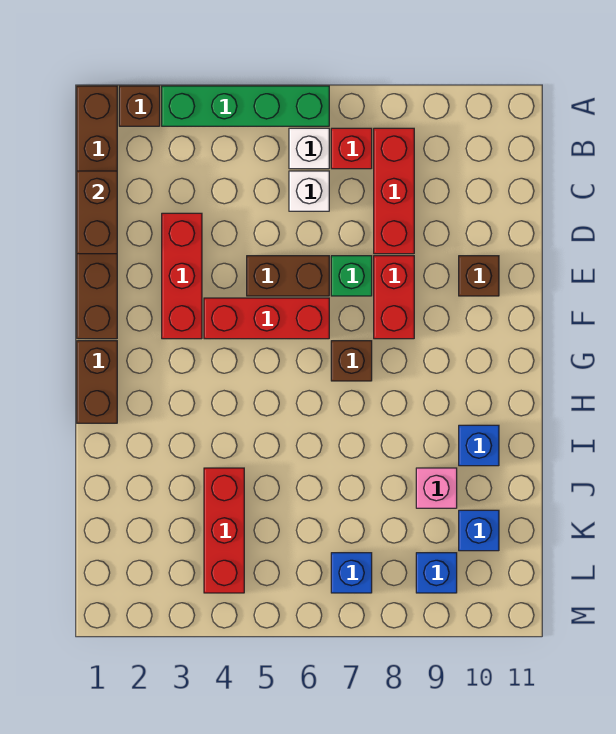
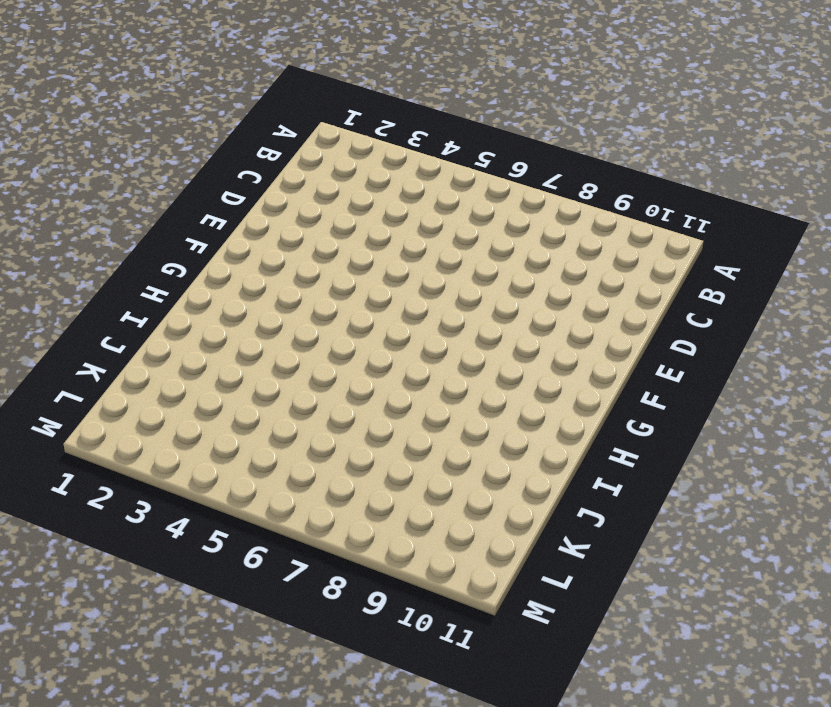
none -> brown brick A1:F1 level 1
none -> brown brick A2 level 1
none -> green brick A3:A6 level 1

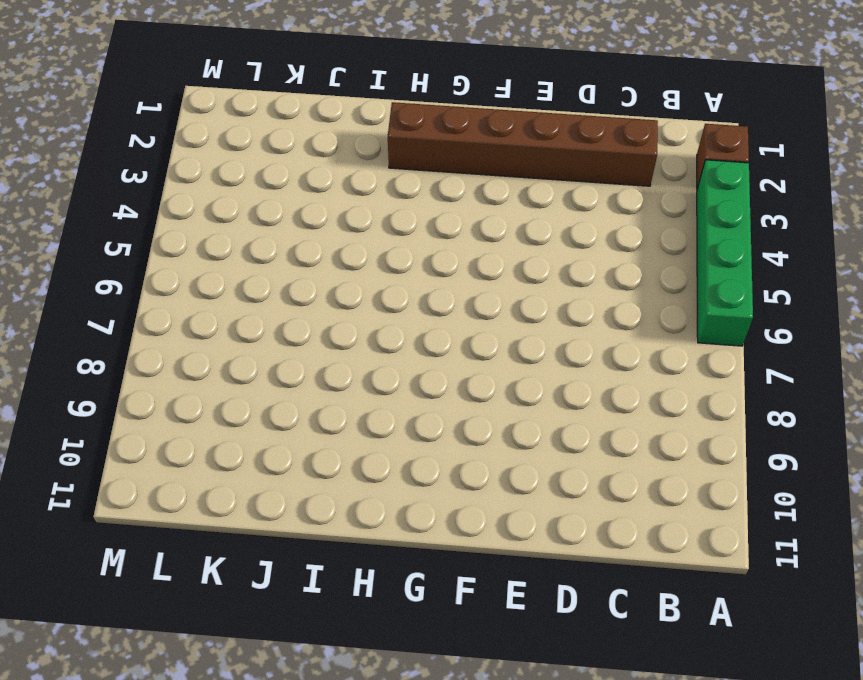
brown brick C2:H2 level 1 -> brown brick A1:F1 level 1
none -> white brick B6 level 1
none -> red brick B7 level 1
none -> red brick B8:D8 level 1

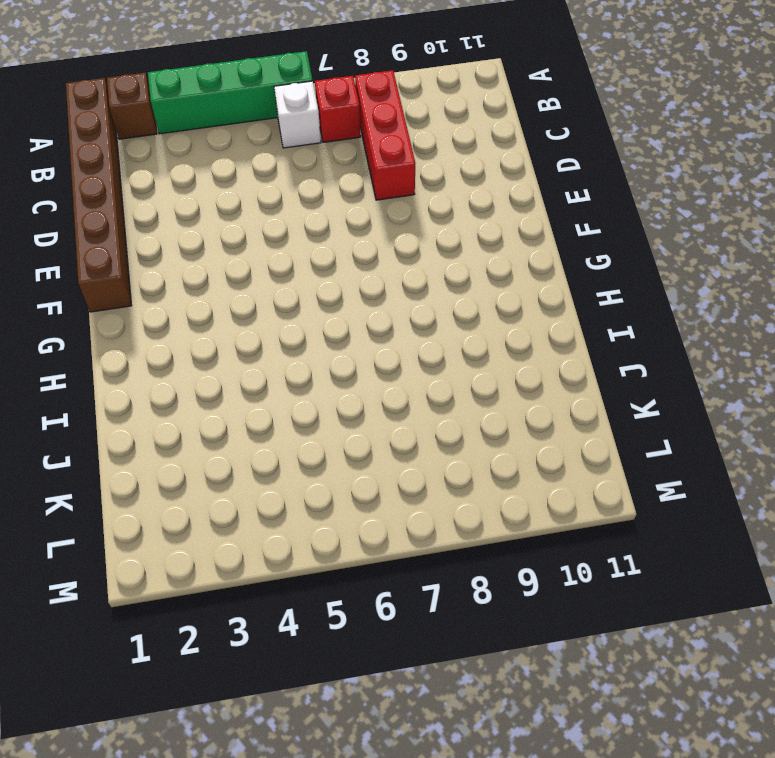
none -> white brick C6 level 1
none -> red brick D3:F3 level 1
none -> brown brick E5:E6 level 1

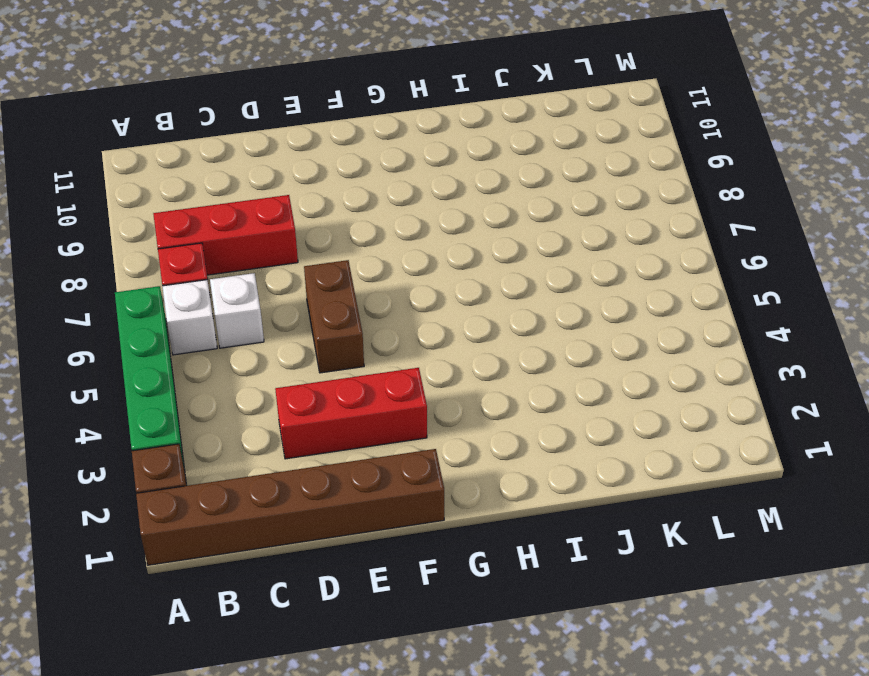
none -> green brick E7 level 1
none -> red brick E8:F8 level 1
none -> brown brick E10 level 1

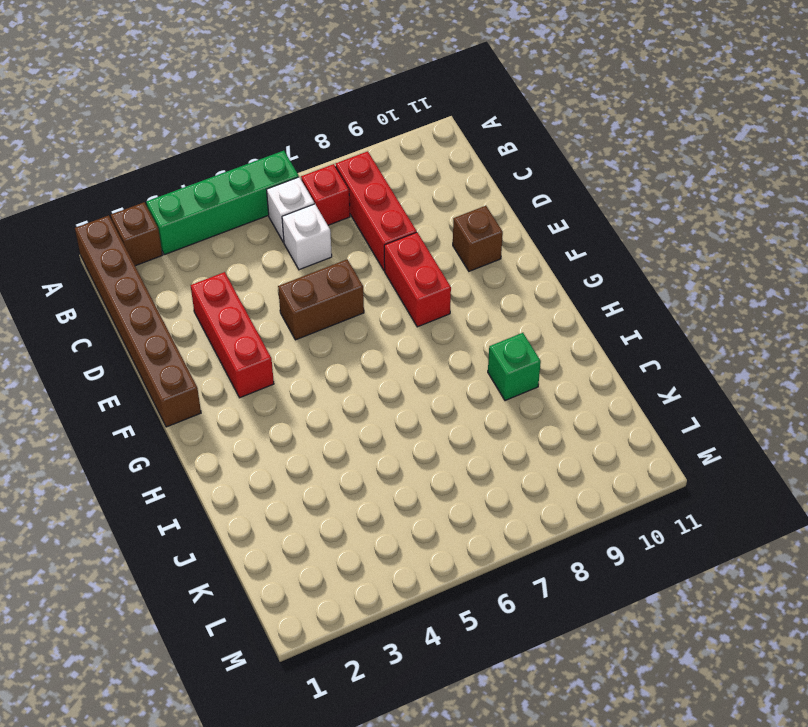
green brick I9 level 1 -> green brick E7 level 1
none -> red brick F4:F6 level 1
none -> brown brick G1:H1 level 1
none -> brown brick G7 level 1

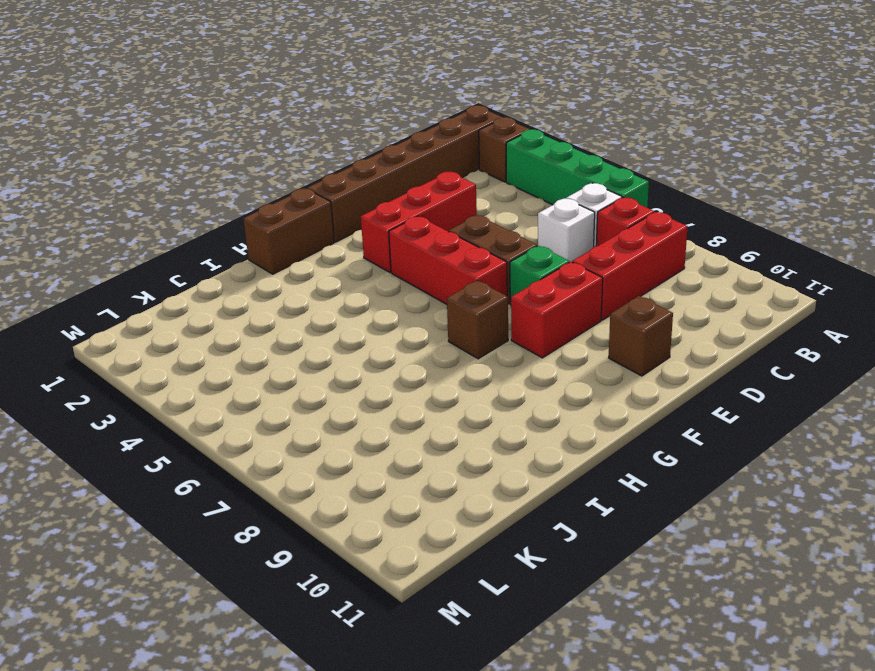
none -> blue brick I10 level 1
none -> red brick J4:L4 level 1
none -> pink brick J9 level 1

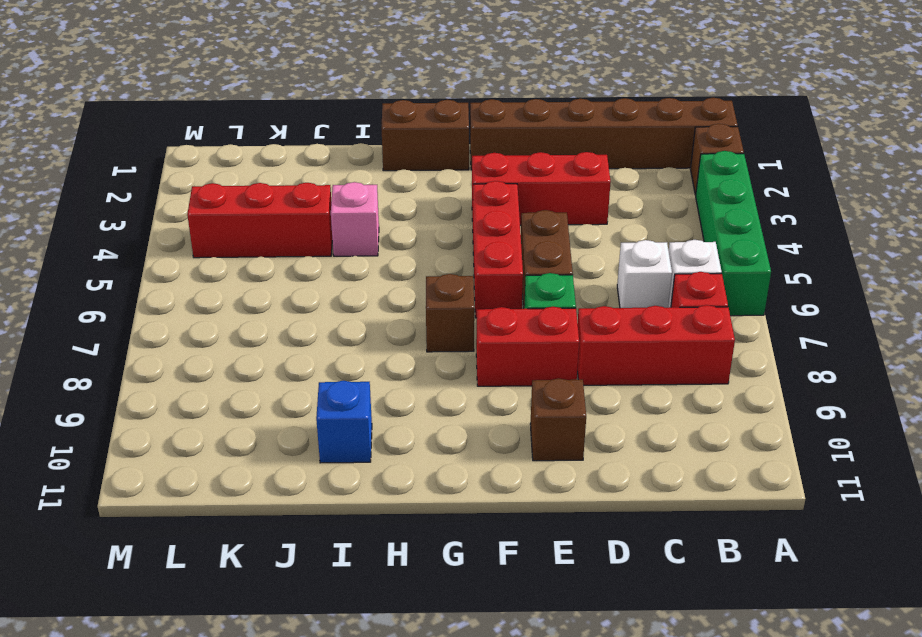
pink brick I4 level 1 -> pink brick J9 level 1
none -> blue brick K10 level 1
none -> blue brick L7 level 1
none -> blue brick L9 level 1

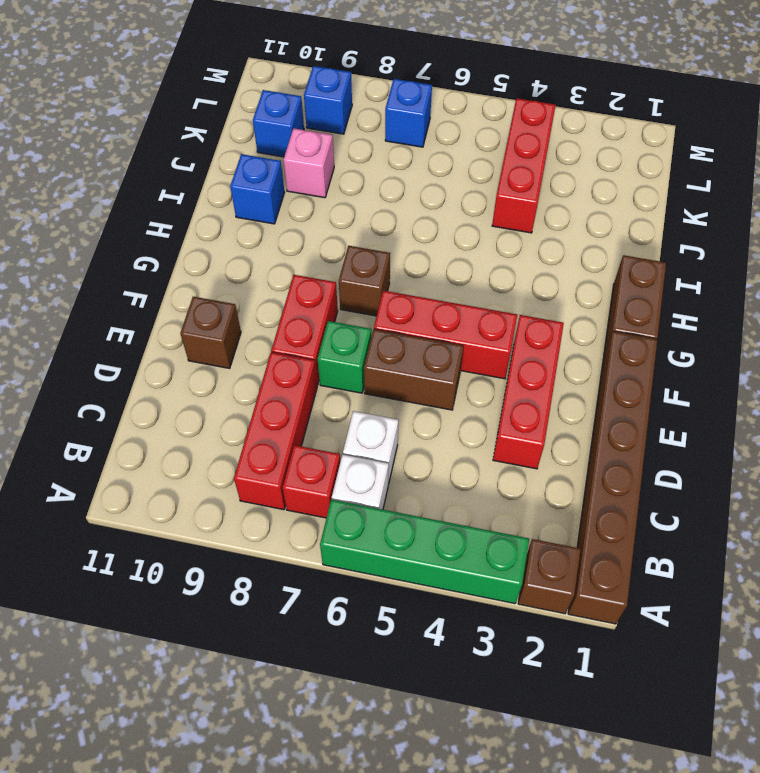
none -> brown brick C1:D1 level 2

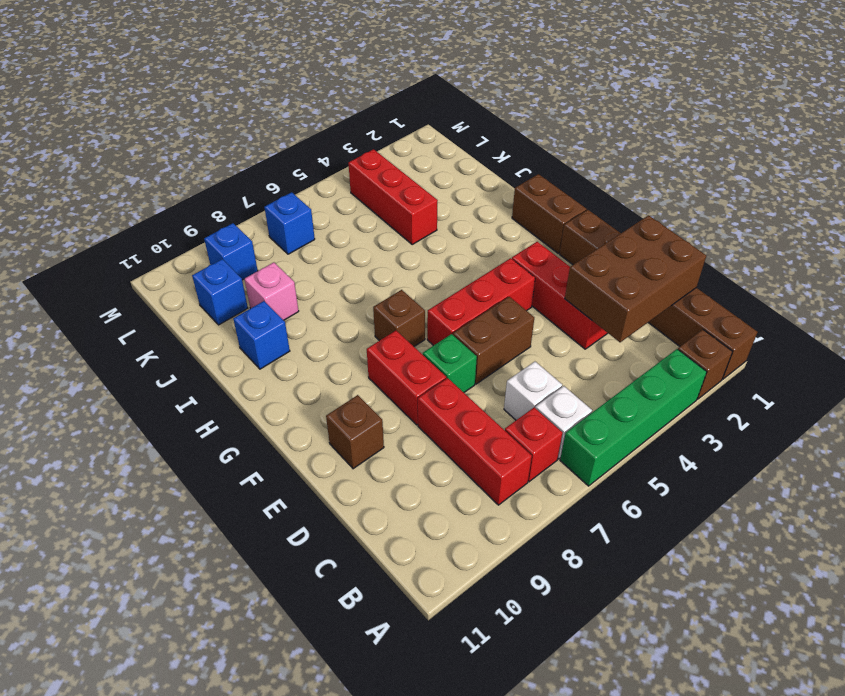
brown brick C1:D3 level 2 -> brown brick C1:D1 level 2

